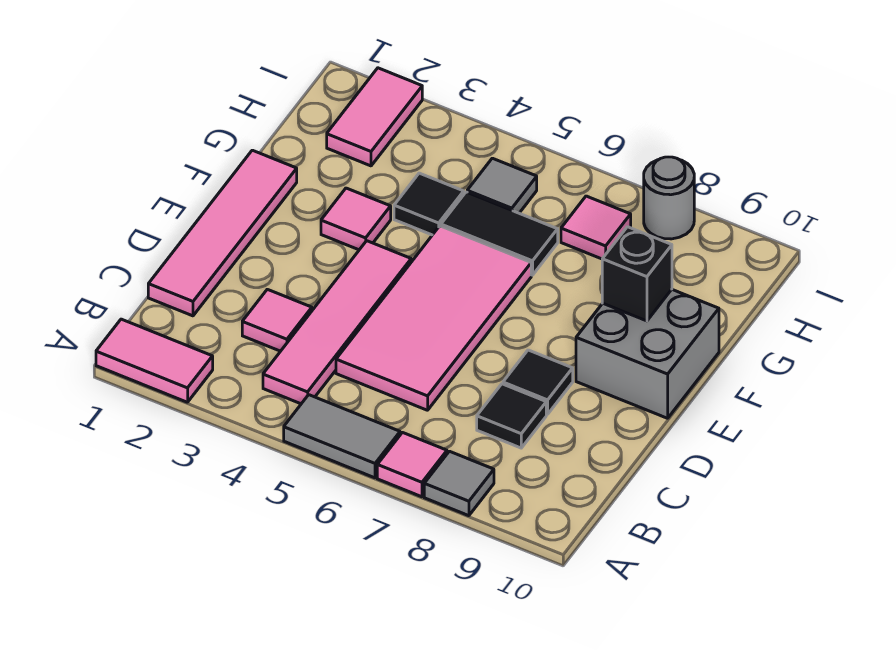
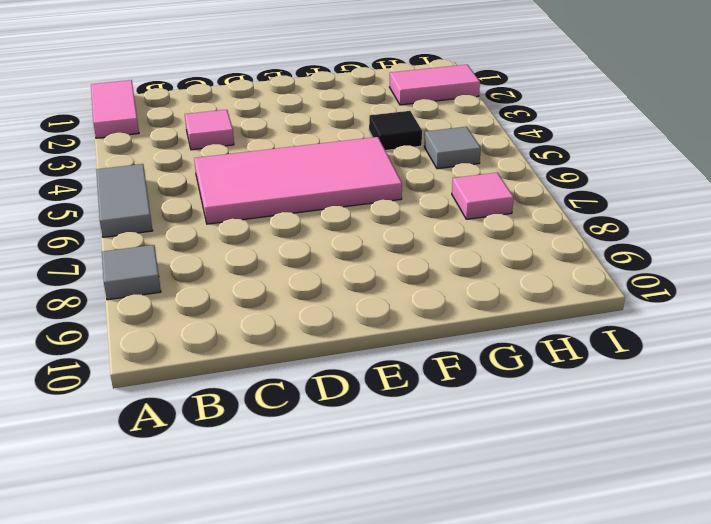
none -> pink tile A7 level 1
none -> pink tile B4:E4 level 1
none -> pink tile C1:F1 level 1

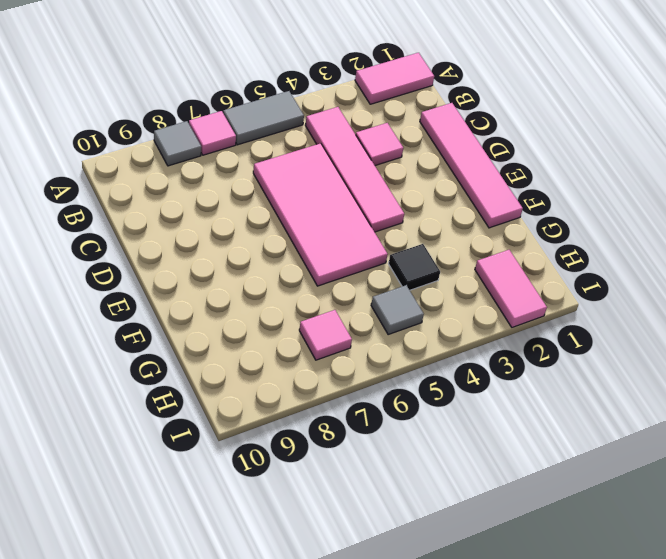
none -> black tile C8 level 1
none -> black tile D8 level 1
none -> grey brick E9:F10 level 1

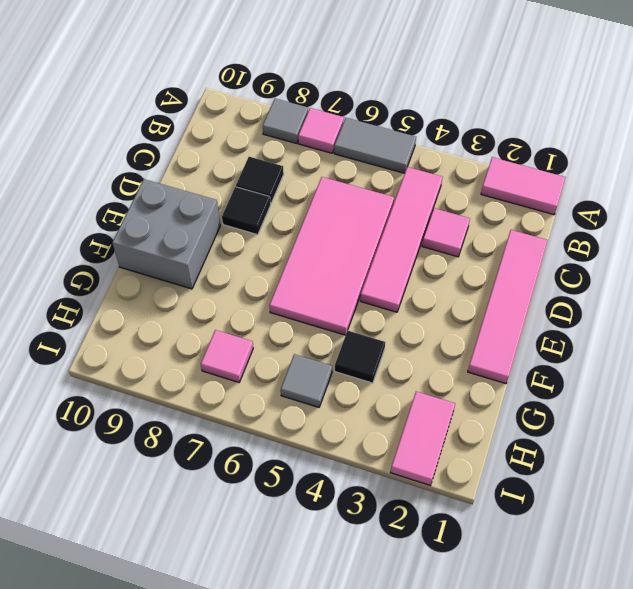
none -> pink tile F3 level 1
none -> black tile G5:G6 level 1
none -> grey round brick I8 level 1

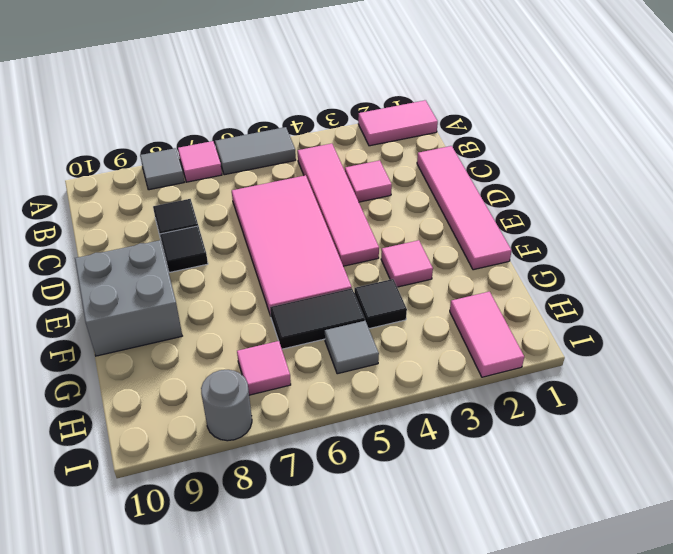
none -> black brick F9 level 2

